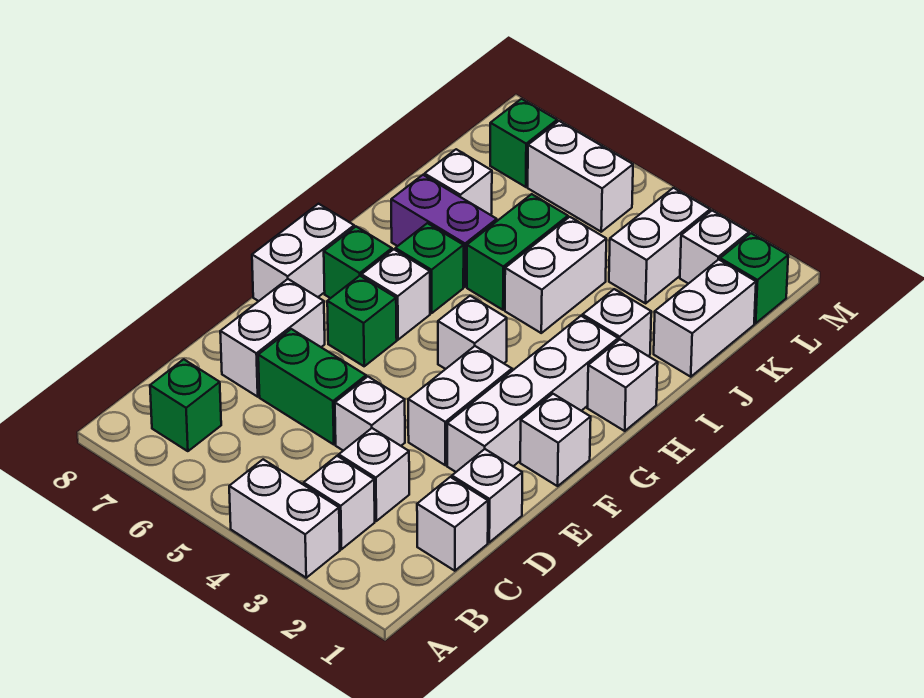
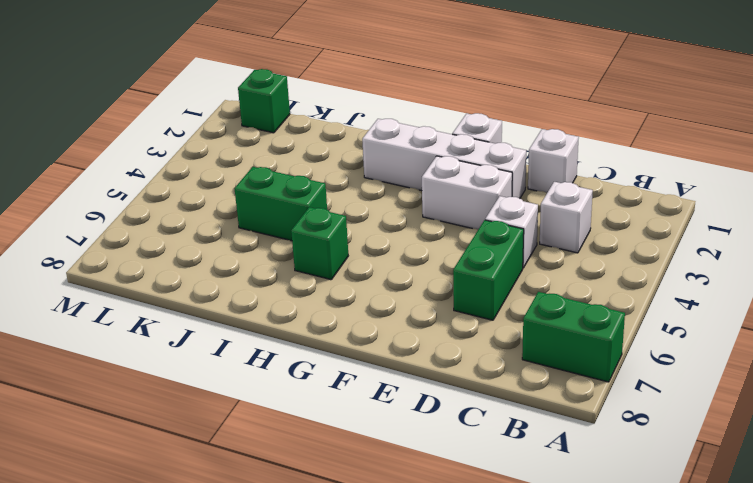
green brick A7:B7 level 1 -> green brick B7 level 1
none -> white brick A3:A4 level 1
none -> white brick B3 level 1
none -> white brick C1 level 1
none -> white brick D7:E7 level 1

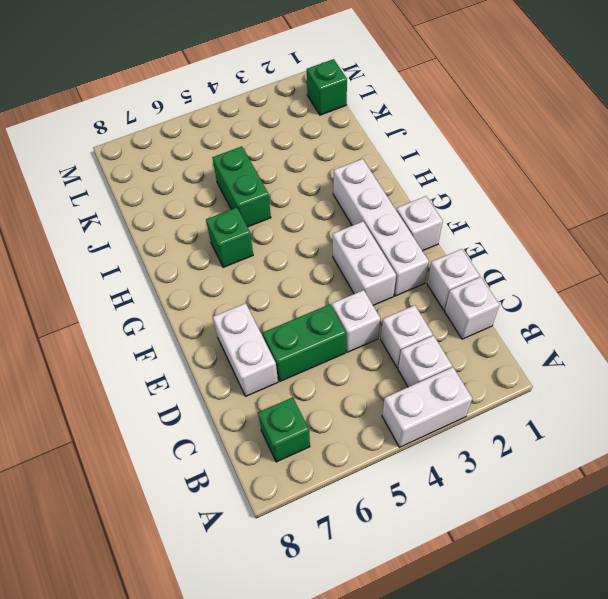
none -> green brick F6 level 1
none -> white brick F8:G8 level 1
none -> white brick G4 level 1
none -> white brick G6 level 1

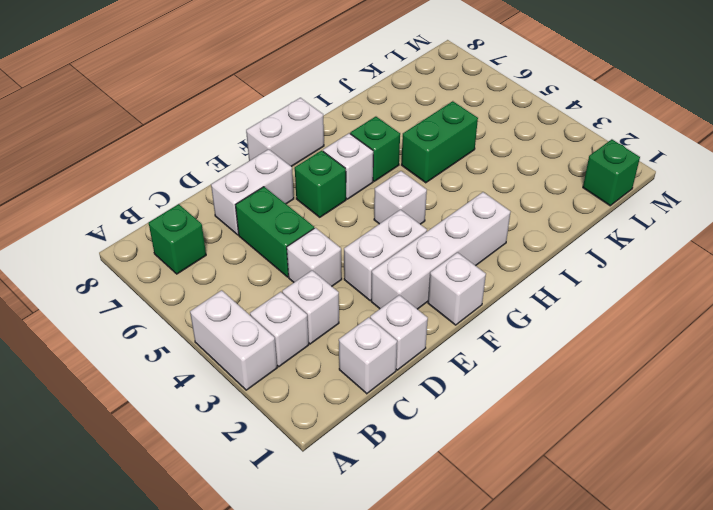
none -> green brick G7 level 1
none -> white brick H1 level 1
none -> white brick I2 level 1
none -> white brick I4:J4 level 1

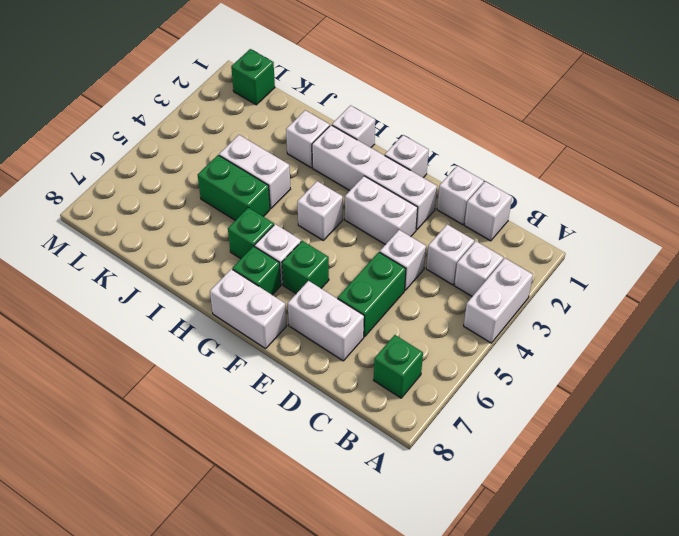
none -> purple brick I6:I7 level 1
none -> white brick J1:K1 level 1
none -> white brick J7 level 1
none -> white brick K3:L3 level 1

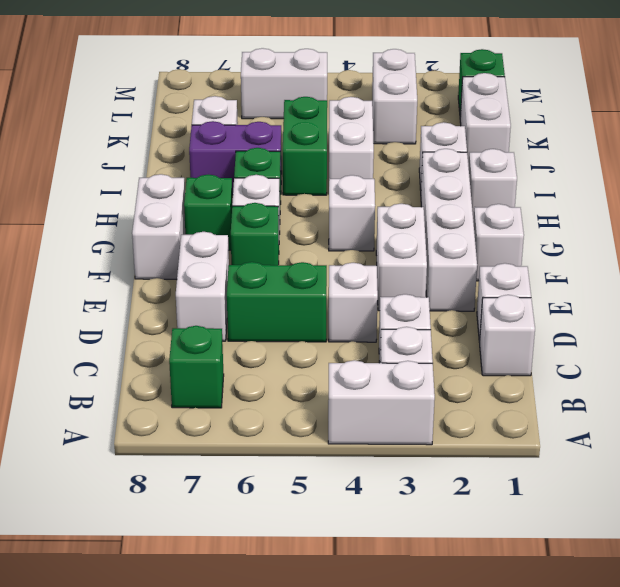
none -> white brick L2 level 1
none -> green brick L7 level 1

